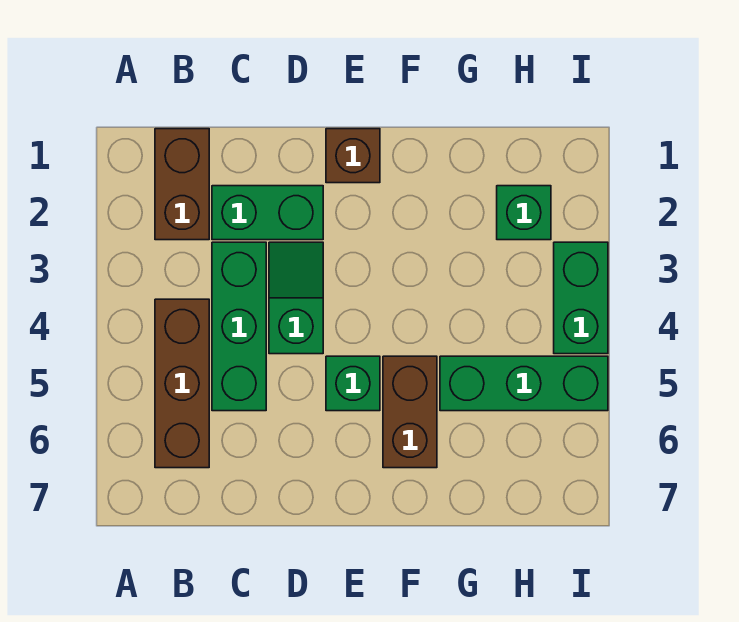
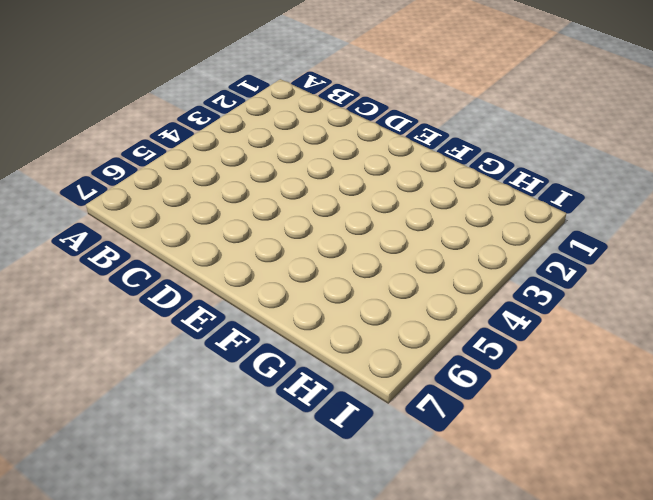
none -> brown brick B1:B2 level 1
none -> brown brick B4:B6 level 1

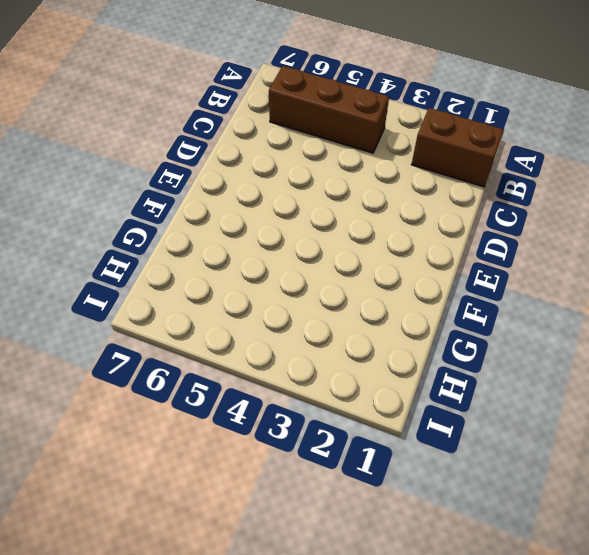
none -> green brick C2:D2 level 1
none -> green brick C3:C5 level 1

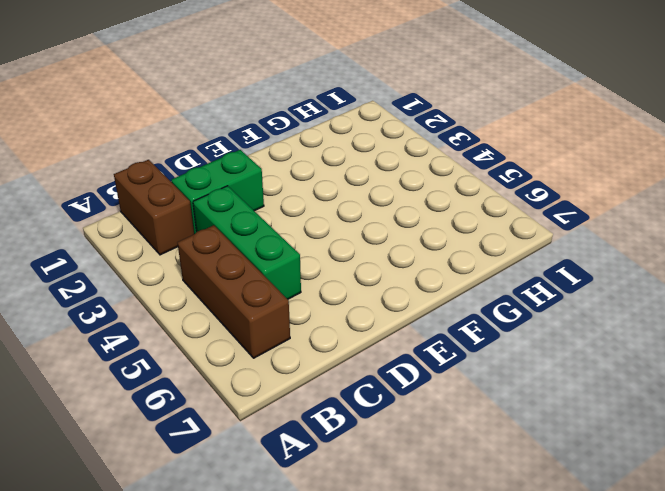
none -> green slope D3:D4 level 1 top 4
none -> brown brick E1 level 1

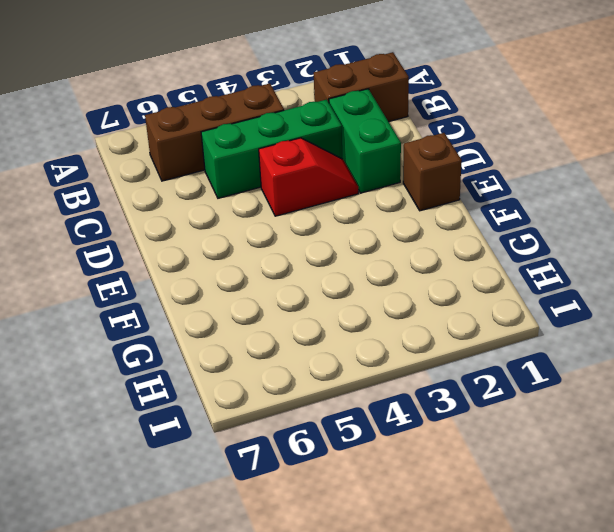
red slope D3:D4 level 1 top 4 -> green slope D3:D4 level 1 top 4
none -> green brick E5 level 1
none -> brown brick F5:F6 level 1

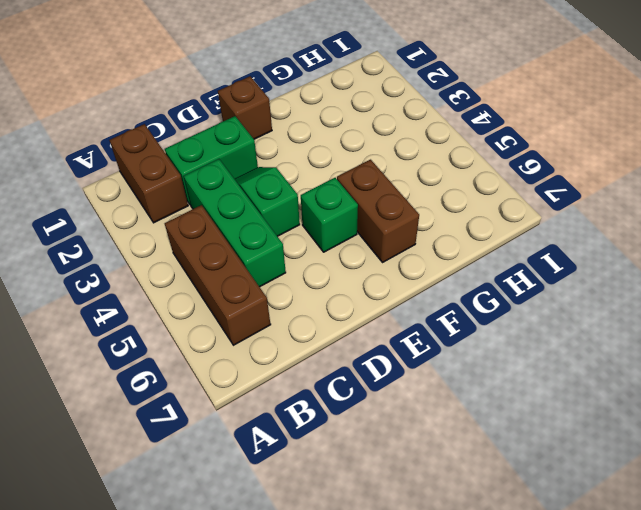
none -> green brick G5:I5 level 1
none -> green brick H2 level 1

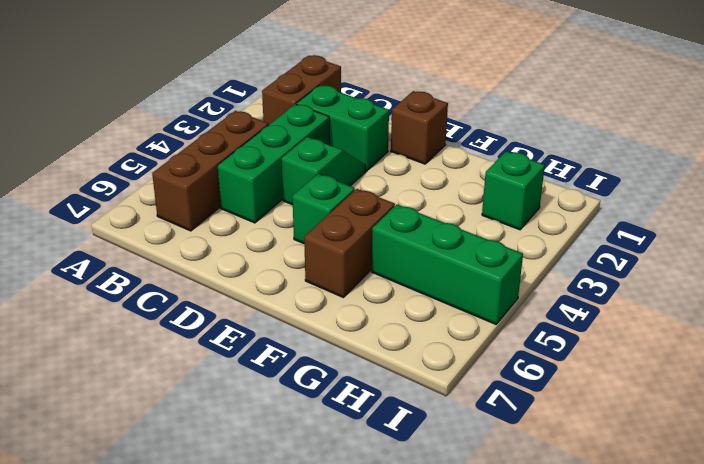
none -> green brick I3:I4 level 1

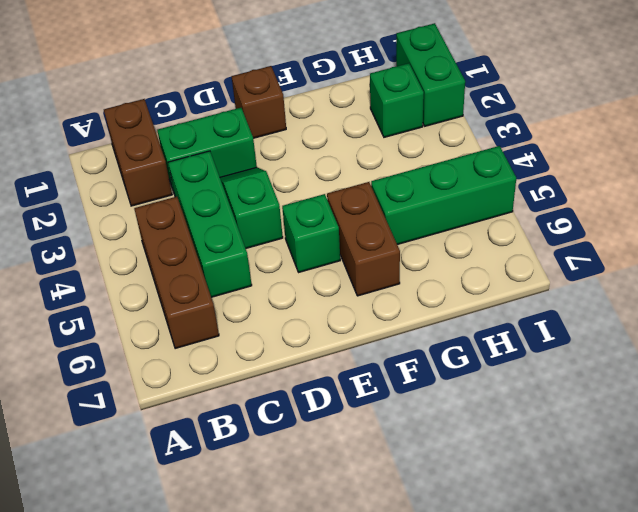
green brick I1:I2 level 1 -> green brick I3:I4 level 1

